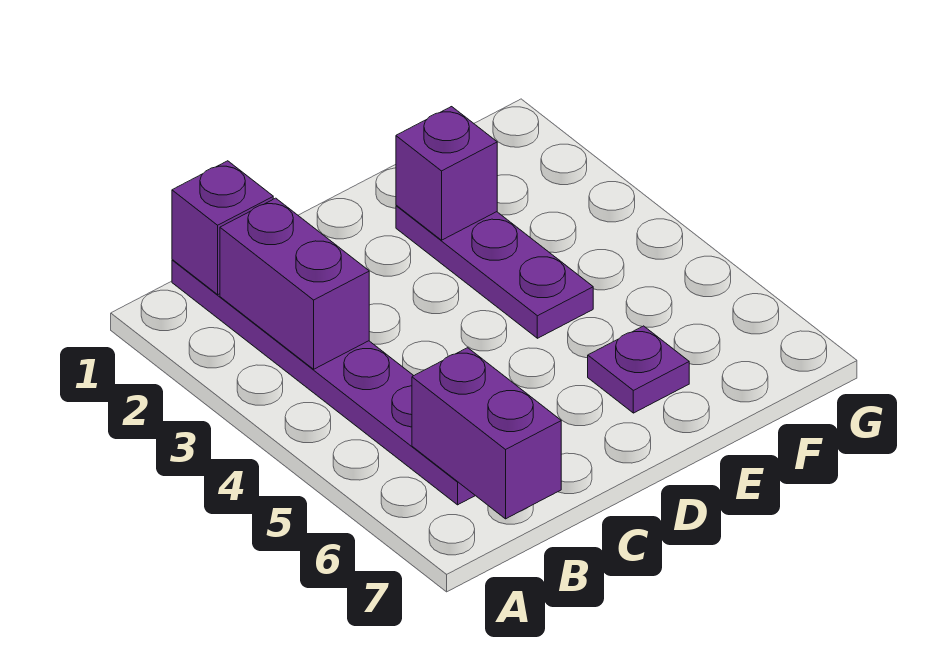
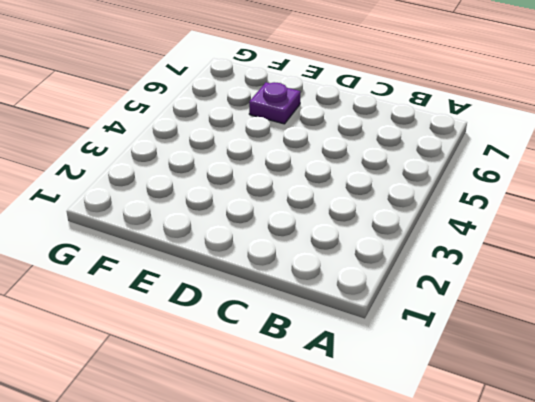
none -> purple plate B1:B6 level 1
none -> purple plate E2:E4 level 1

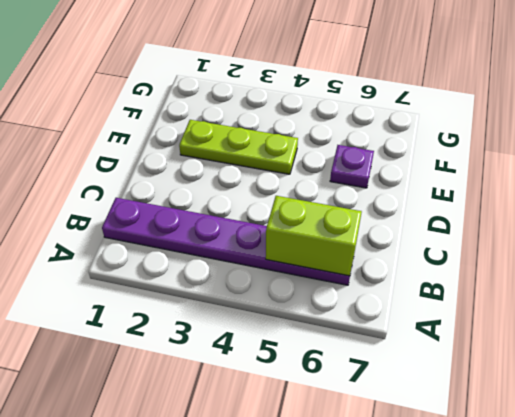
lime brick B5:B6 level 2 -> purple brick B6:B7 level 2
lime plate E2:E4 level 1 -> purple plate E2:E4 level 1
none -> purple brick B1 level 2
none -> purple brick B2:B3 level 2

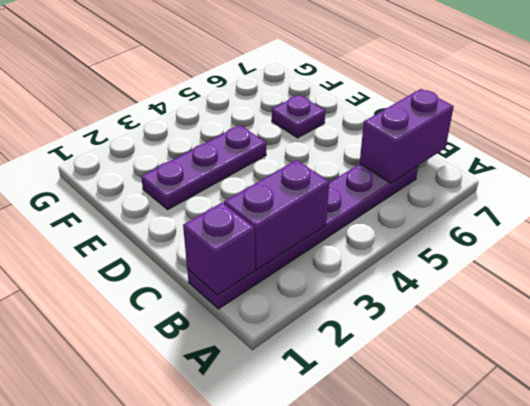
none -> purple brick E2 level 2

